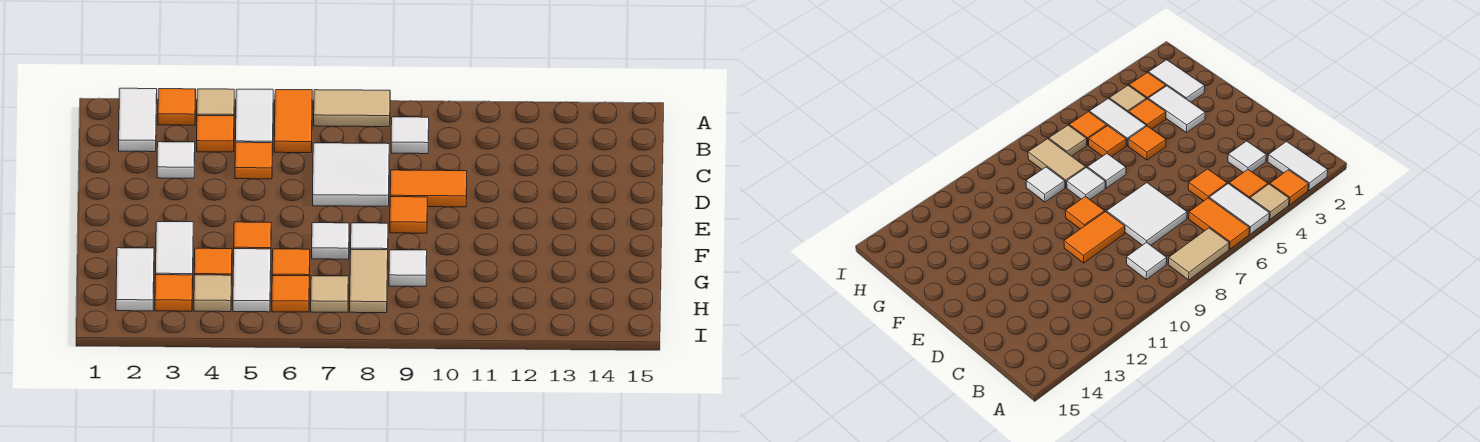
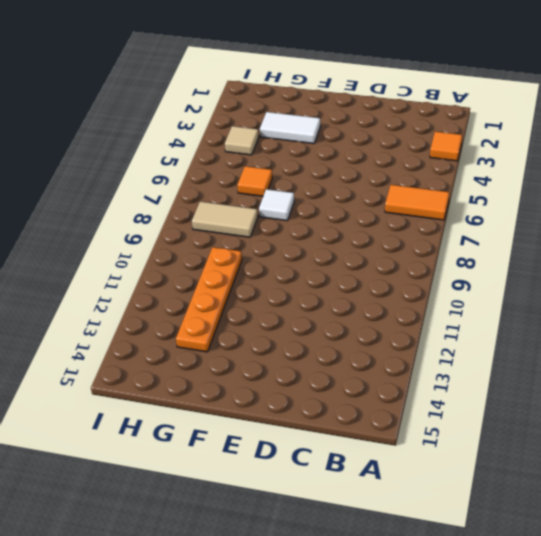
orange plate G10:G13 level 1 -> none
none -> white tile A2:B2 level 1
none -> tan tile A4 level 1
none -> white tile A5:B5 level 1

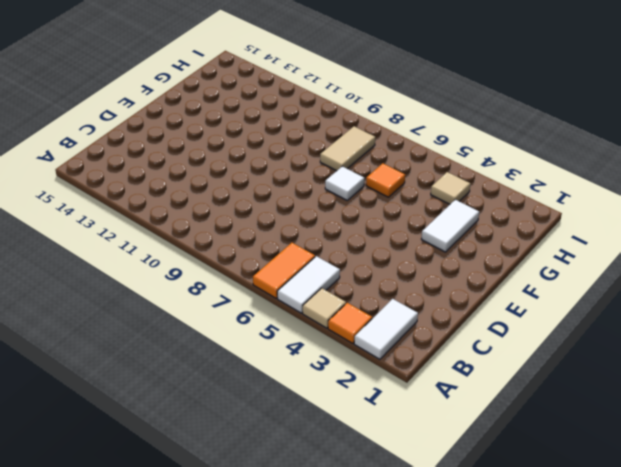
none -> tan tile A7:A8 level 1
none -> orange tile B4 level 1
none -> white tile B9 level 1

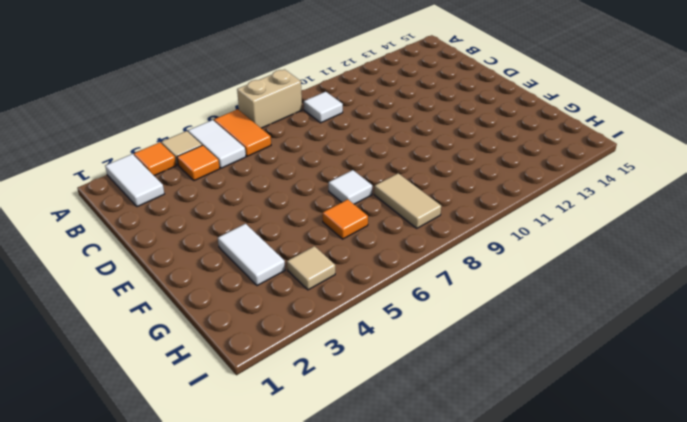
tan brick A7:A8 level 1 -> tan tile A7:A8 level 1
none -> white tile C3 level 1
none -> orange tile C5 level 1
none -> white tile C7:D8 level 1

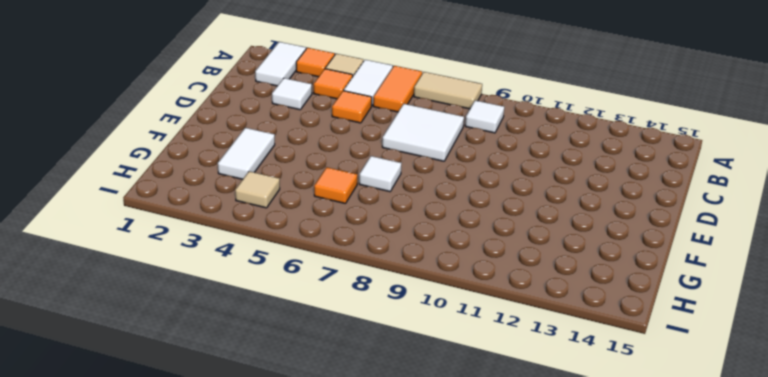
none -> orange tile D9:D10 level 1
none -> orange tile E9 level 1
none -> orange tile F5 level 1

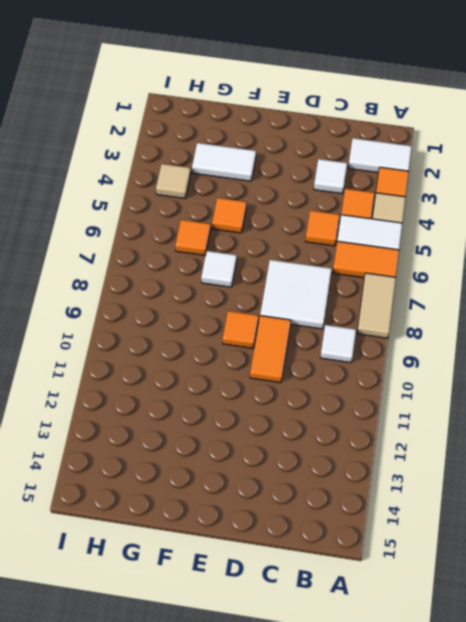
none -> white tile F8 level 1
none -> white tile G2:H2 level 1
none -> orange tile G4 level 1

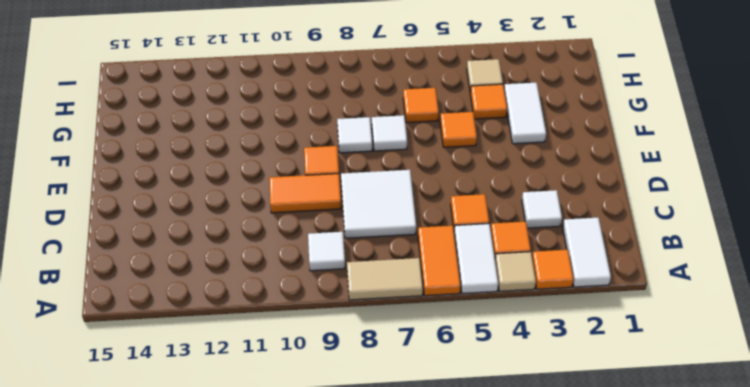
none -> white tile G2:H2 level 1
none -> white tile G5:H5 level 1
none -> tan tile G8:H8 level 1

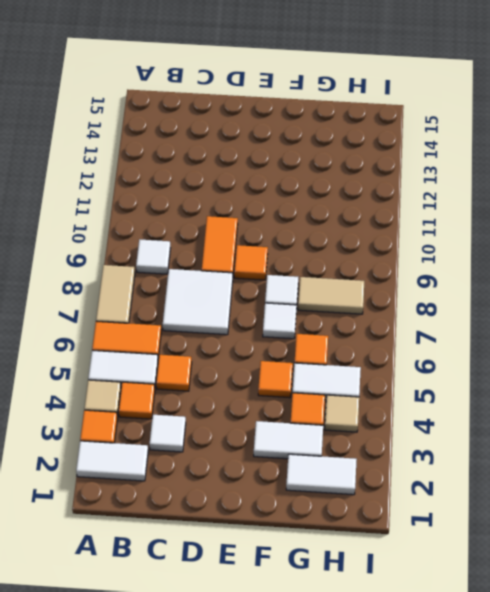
none -> white tile G9 level 1
none -> orange tile H3 level 1
none -> orange tile H6 level 1

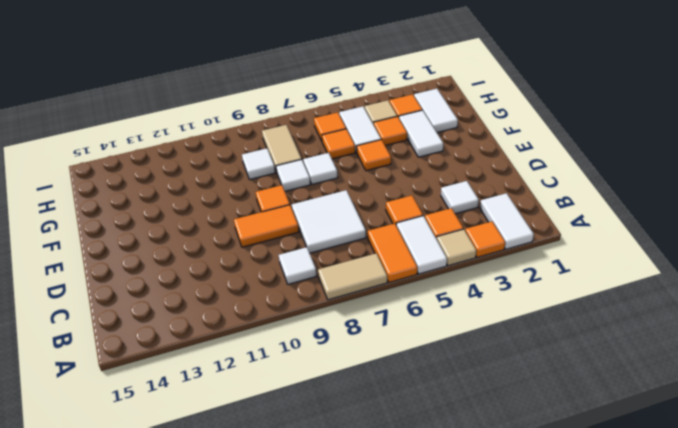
none -> tan tile H7 level 1

